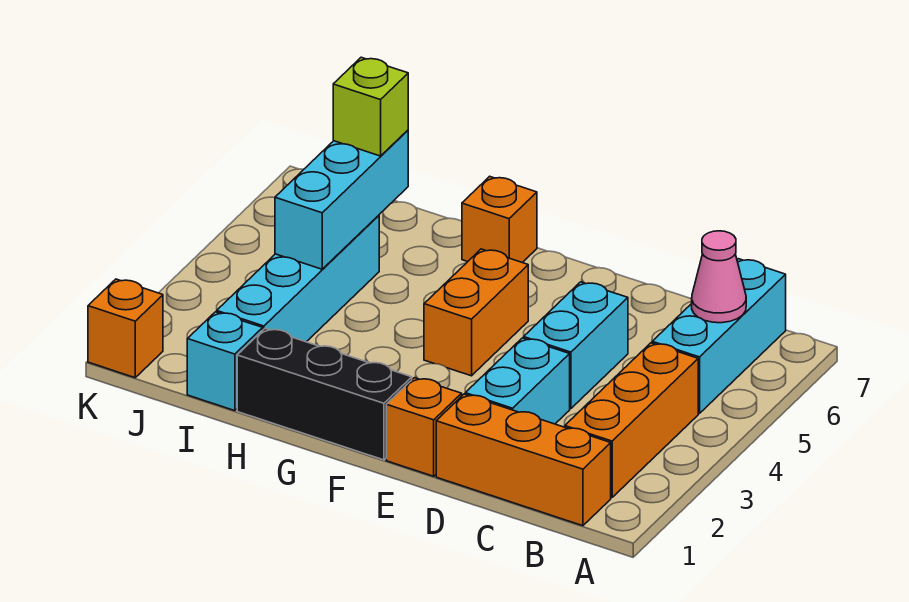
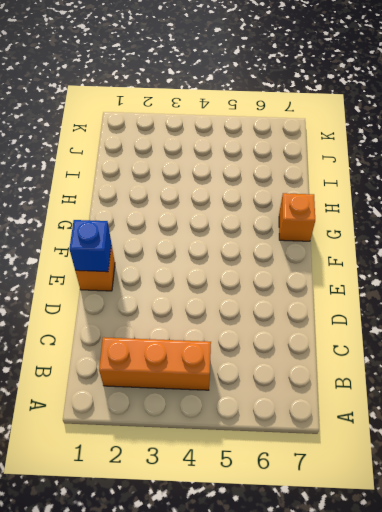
blue brick E1 level 2 -> none
none -> orange brick B1:D1 level 1
none -> cyan brick B5:B7 level 1
none -> cyan brick D2:D3 level 1

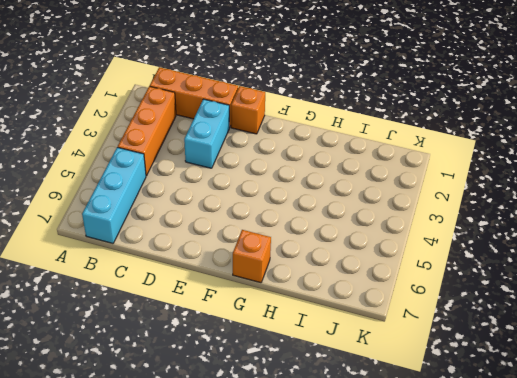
none -> cyan brick D4:D5 level 1
none -> black brick F1:H1 level 1
none -> orange brick F4:F5 level 1

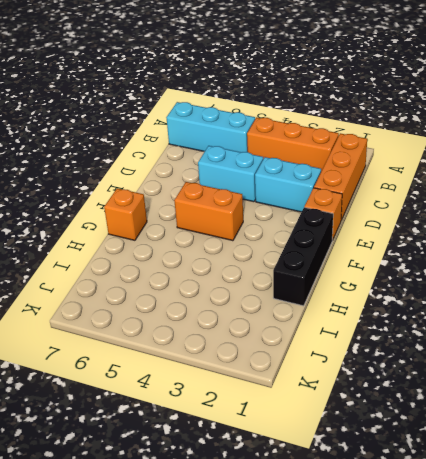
none -> cyan brick I1 level 1
none -> cyan brick I2:I5 level 1
none -> orange brick K1 level 1

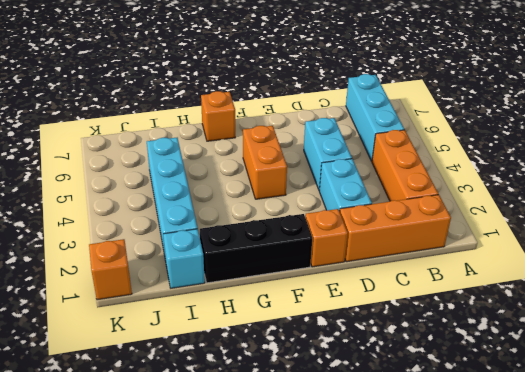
none -> pink cone B6 level 2
none -> cyan brick I4:I6 level 2
none -> lime brick I6 level 3

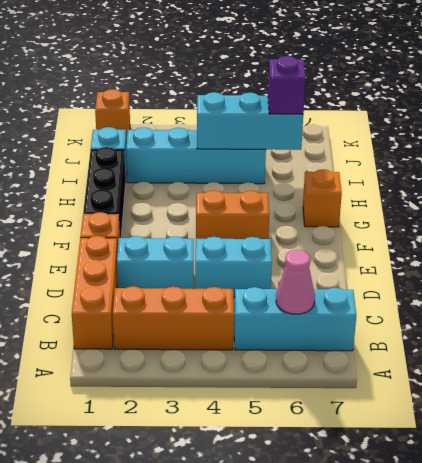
purple brick I6 level 3 -> lime brick I6 level 3

